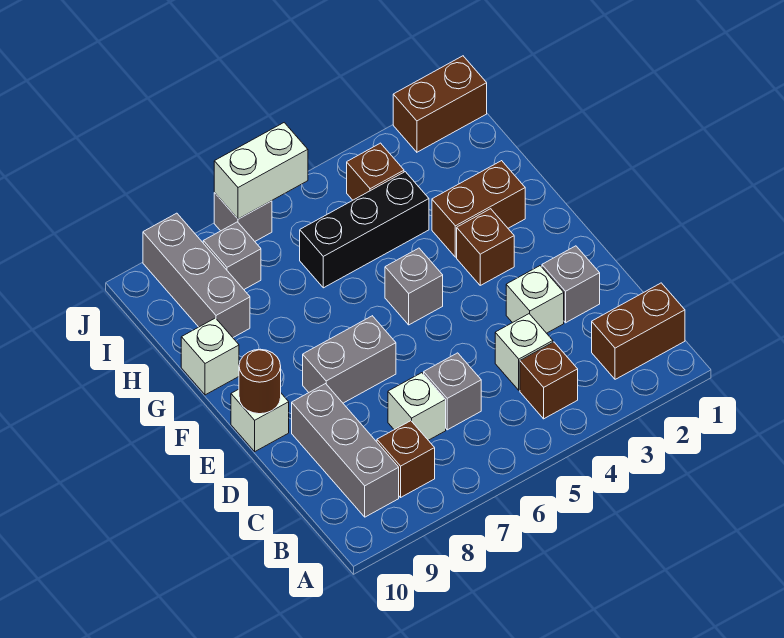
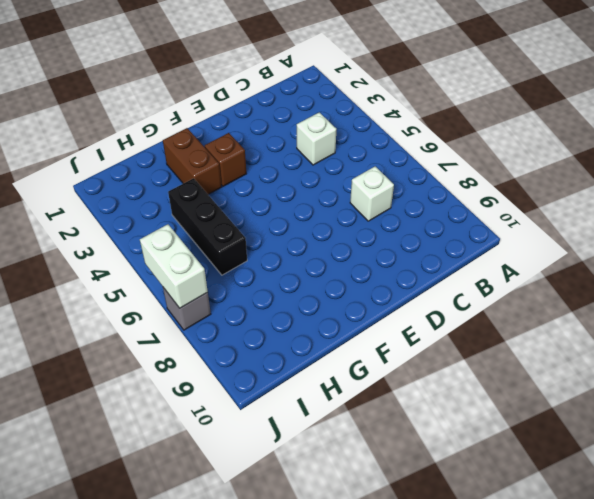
none -> brown brick B1:B2 level 1
none -> brown brick B4 level 1
none -> brown brick B8 level 1

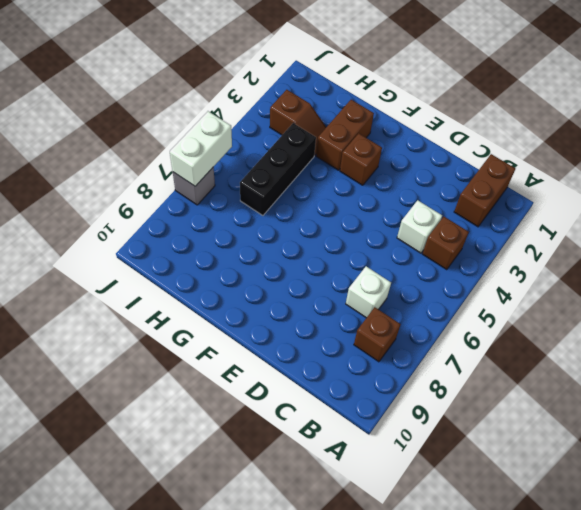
brown slope H3:I3 level 1 top I -> none
none -> grey brick B9:D9 level 1
none -> grey brick C6 level 1
none -> grey brick D2 level 1

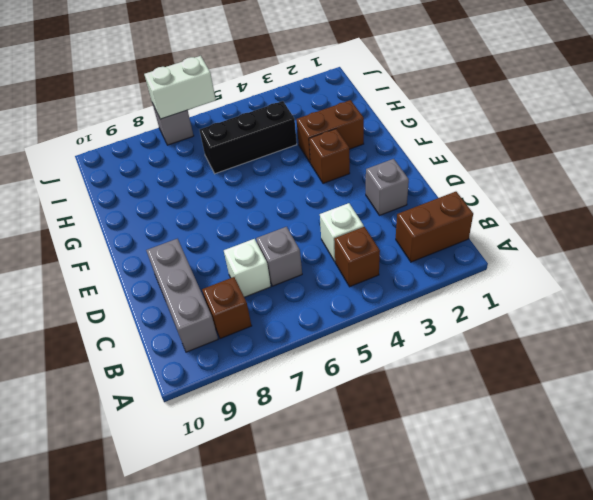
none -> white brick D3 level 1
none -> grey brick E7:E8 level 1
none -> white brick E10 level 1

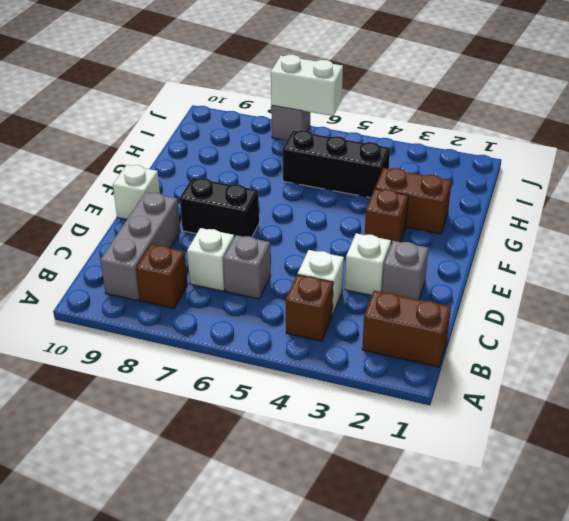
black brick E7:E8 level 1 -> grey brick E7:E8 level 1
none -> grey brick F5 level 1
none -> white brick G10 level 1
none -> grey brick H9:J9 level 1

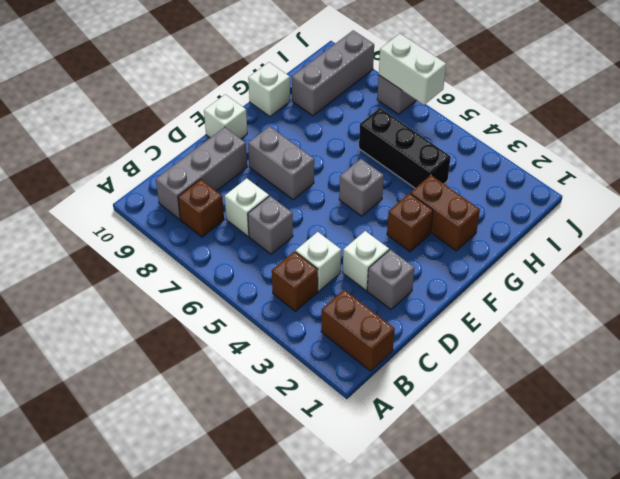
none -> brown brick I4 level 1
none -> grey brick I8 level 1
none -> brown brick J1:J2 level 1

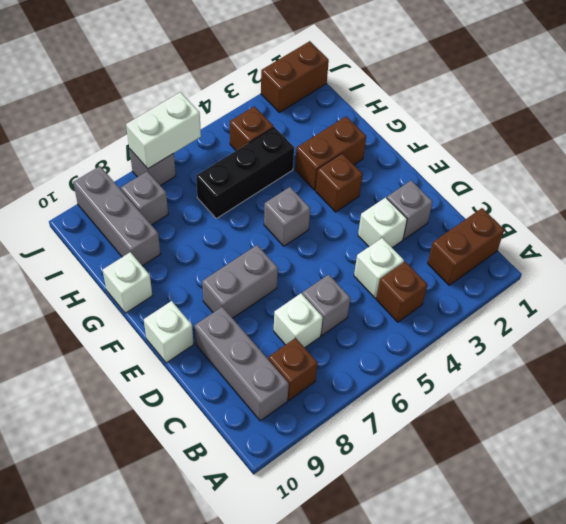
none -> brown round brick E10 level 2

